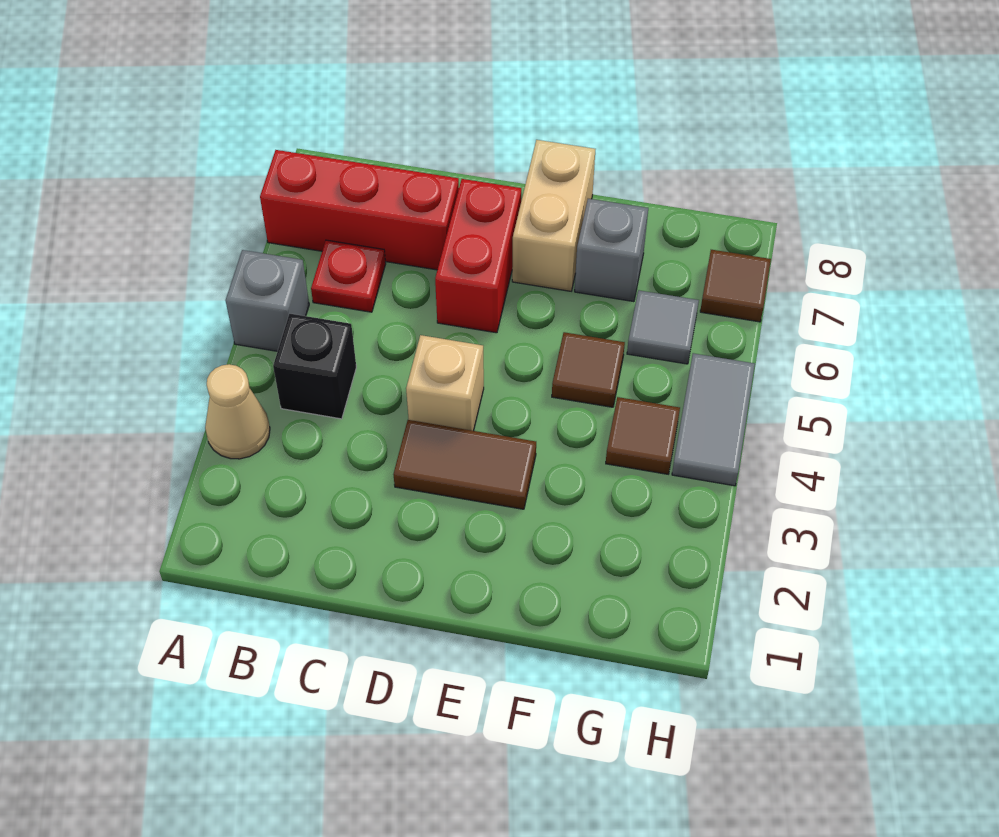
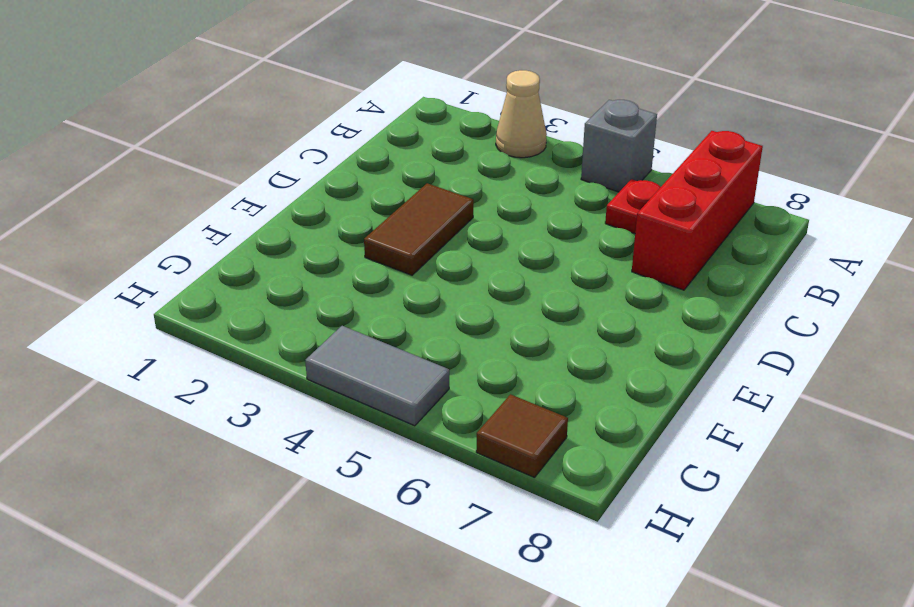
none -> black brick B4 level 1
none -> tan brick D4 level 1
none -> red brick D6:D7 level 1

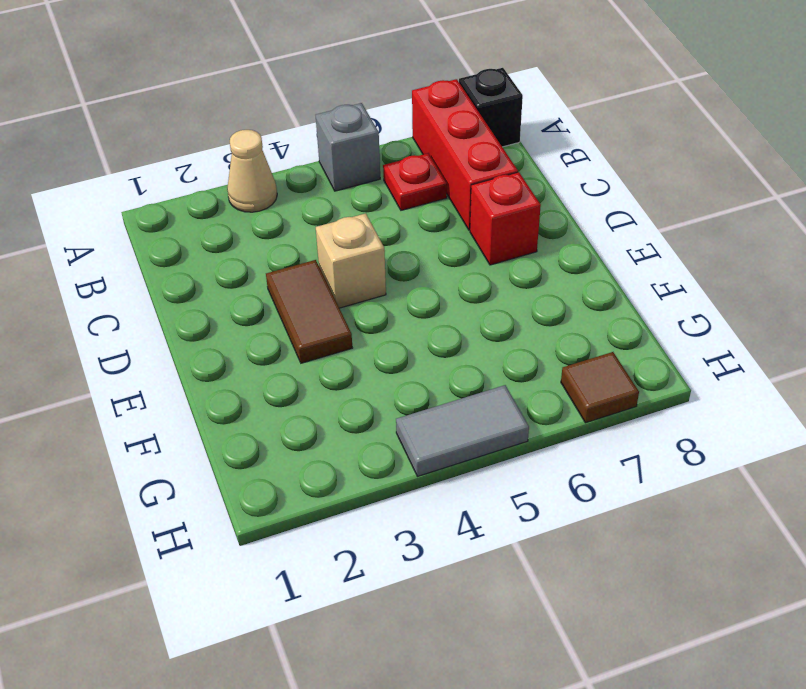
black brick A8 level 1 -> black brick B4 level 1
red brick D7 level 1 -> red brick D6:D7 level 1
none -> tan brick E7:E8 level 1
none -> brown tile F5 level 1
none -> grey brick F7 level 1

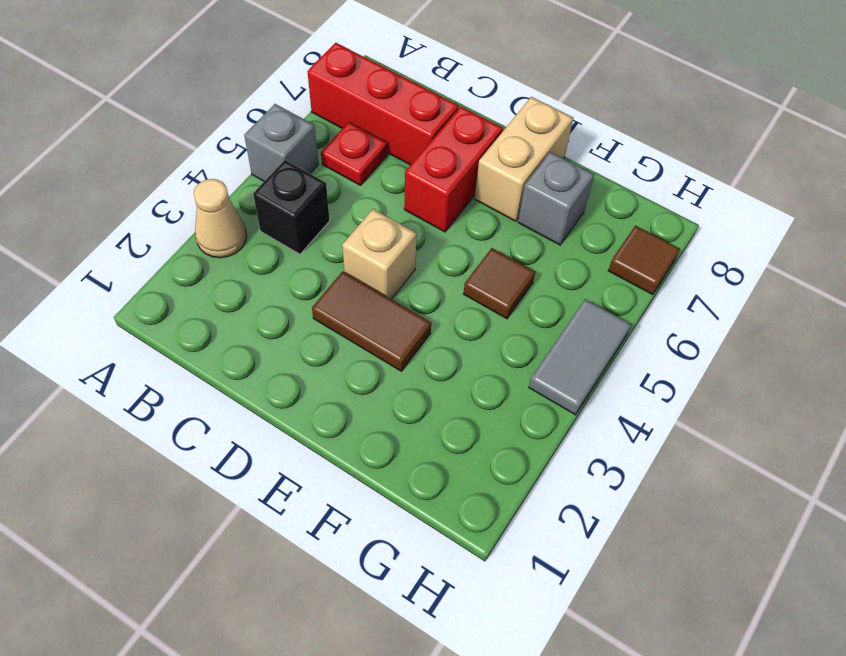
none -> brown tile G4 level 1
none -> grey tile G6 level 1

